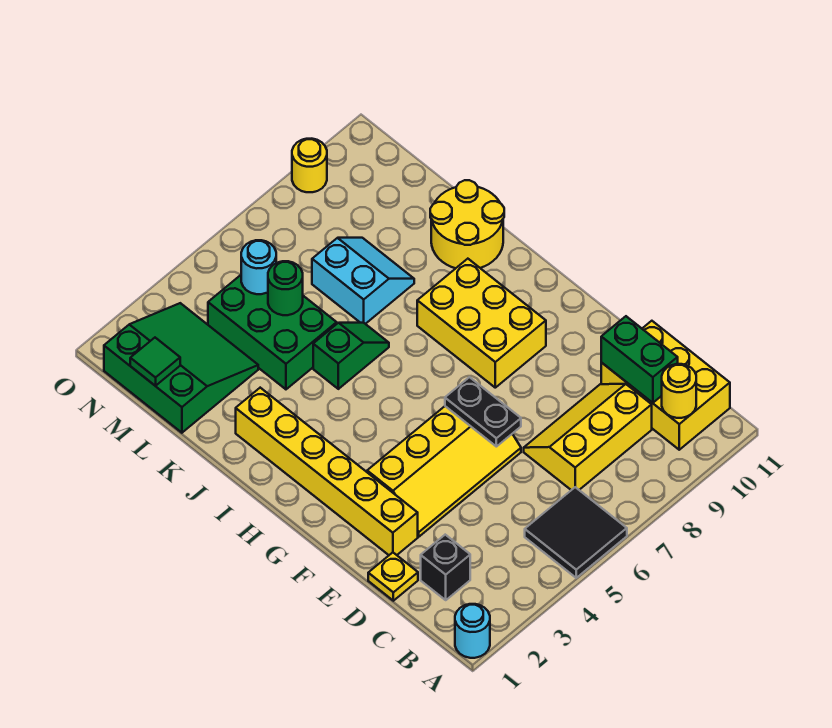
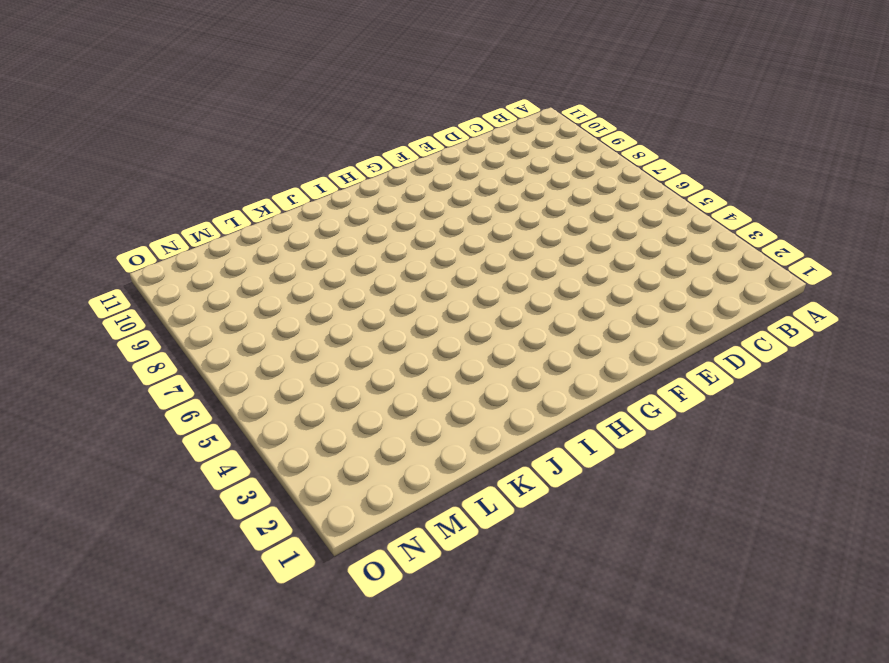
none -> cyan round brick A1 level 1
none -> black tile A5:B6 level 1
none -> yellow brick B10:D11 level 1

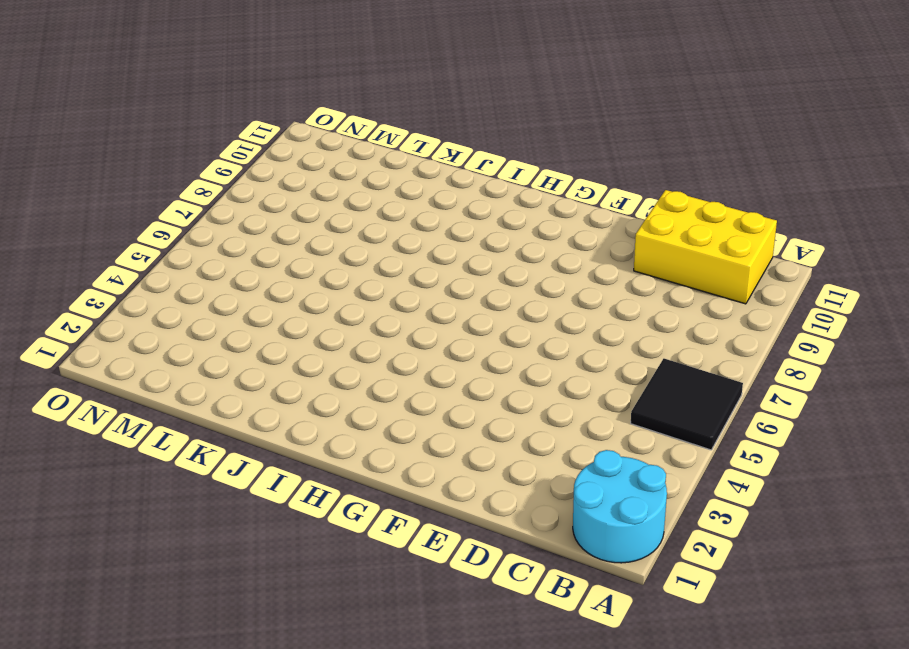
cyan round brick A1:B2 level 1 -> cyan round brick A1 level 1
none -> black brick C2 level 1
none -> yellow slope C7:D9 level 1 top C
none -> yellow plate D1 level 1

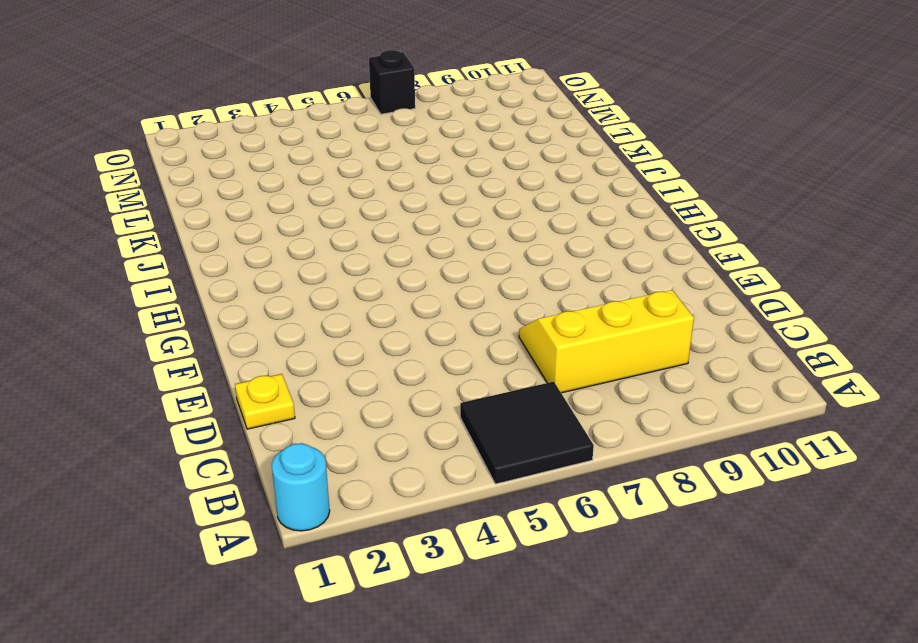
black brick O7 level 1 -> black brick C2 level 1
none -> yellow brick B10:D11 level 1
none -> yellow brick E2:J2 level 1
none -> yellow slope E3:F6 level 1 top F

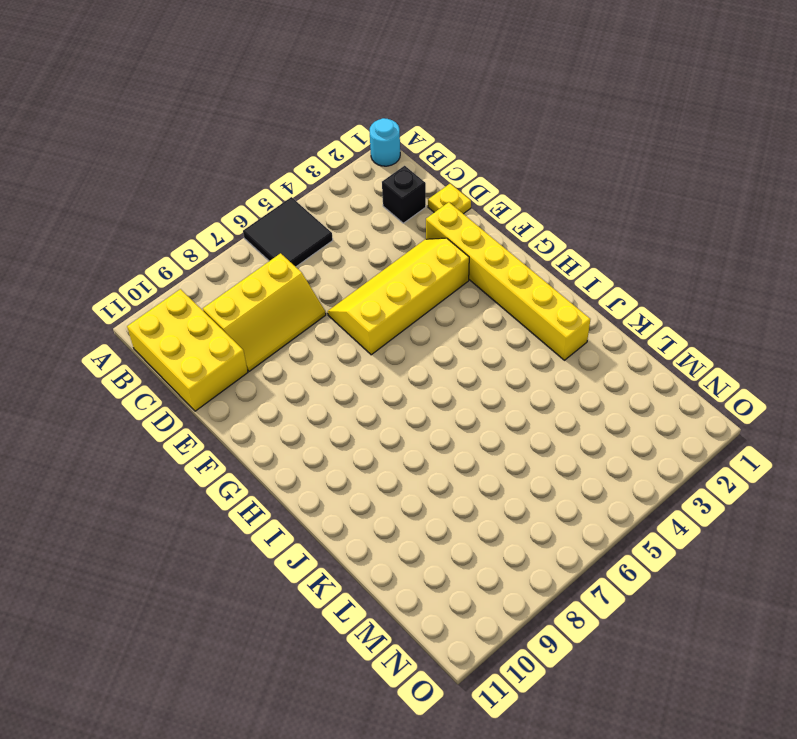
none -> yellow brick G8:I9 level 1
none -> green slope J5:J6 level 1 top 5
none -> yellow round brick J10:K11 level 1

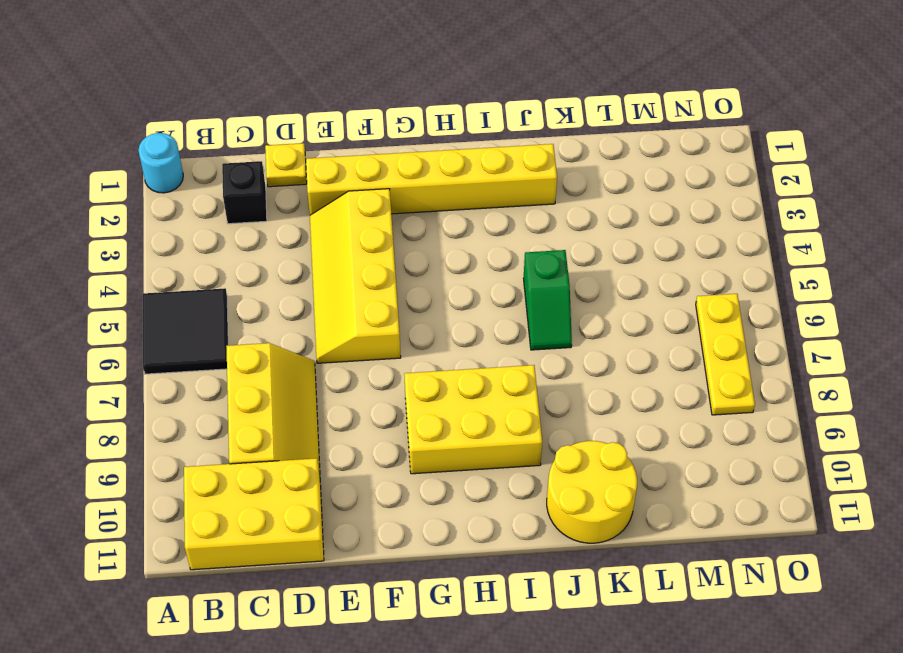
yellow plate N6:N8 level 1 -> none
none -> green brick K4:M5 level 1
none -> cyan slope K7:L8 level 1 top 7
none -> green slope L1:N3 level 1 top 1

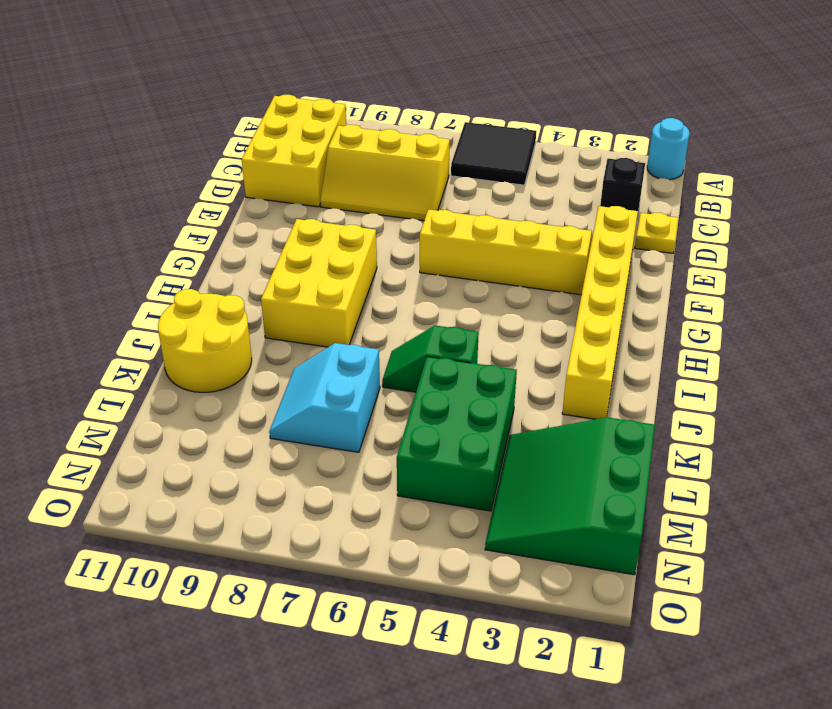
none -> yellow round brick O9 level 1
none -> yellow round brick B10 level 2
none -> green brick C10:D10 level 2

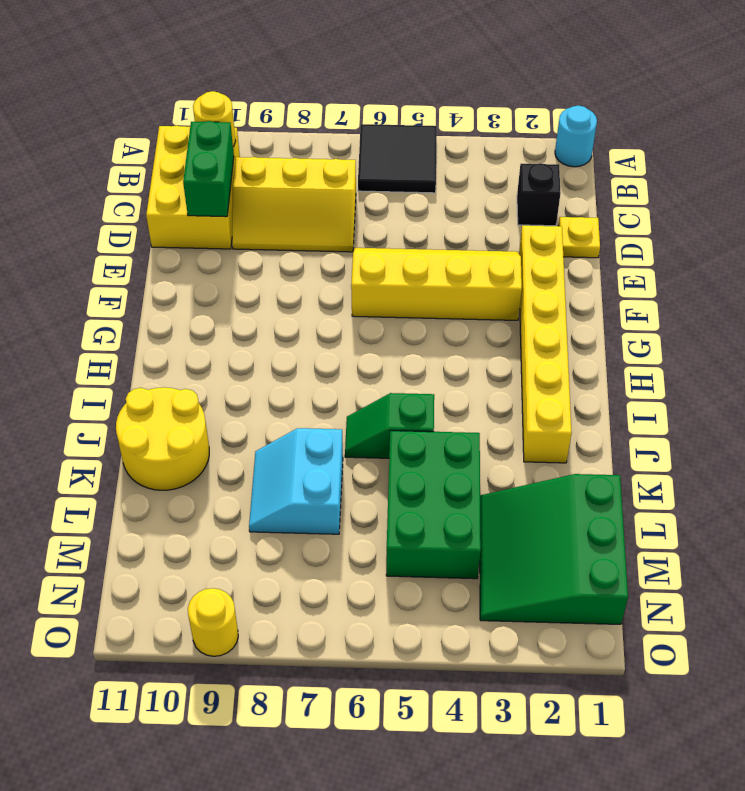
none -> yellow brick G8:I9 level 1
none -> black plate E6:F6 level 2
none -> green round brick L5 level 2

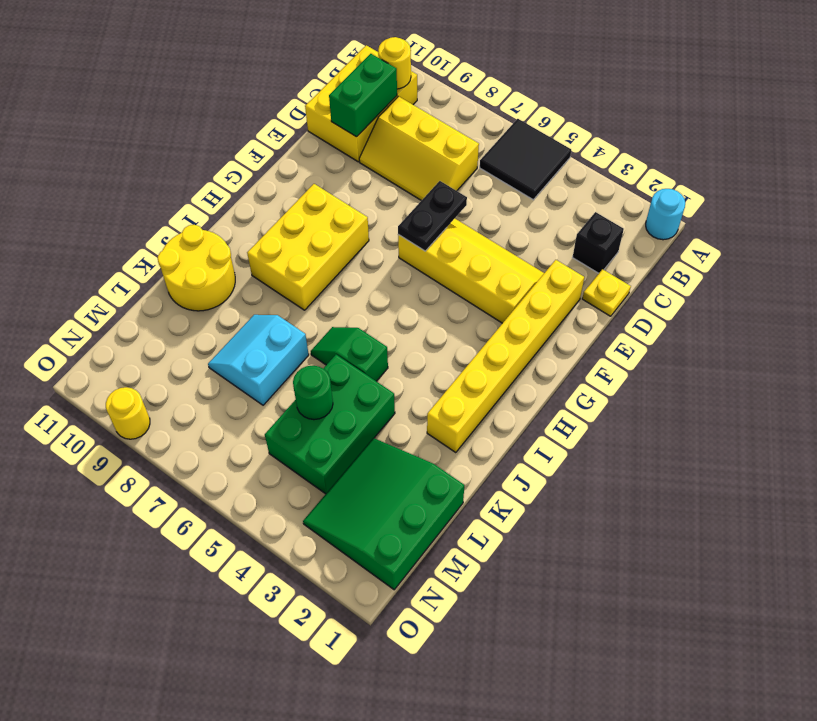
none -> green tile M1 level 2
none -> cyan round brick M5 level 2

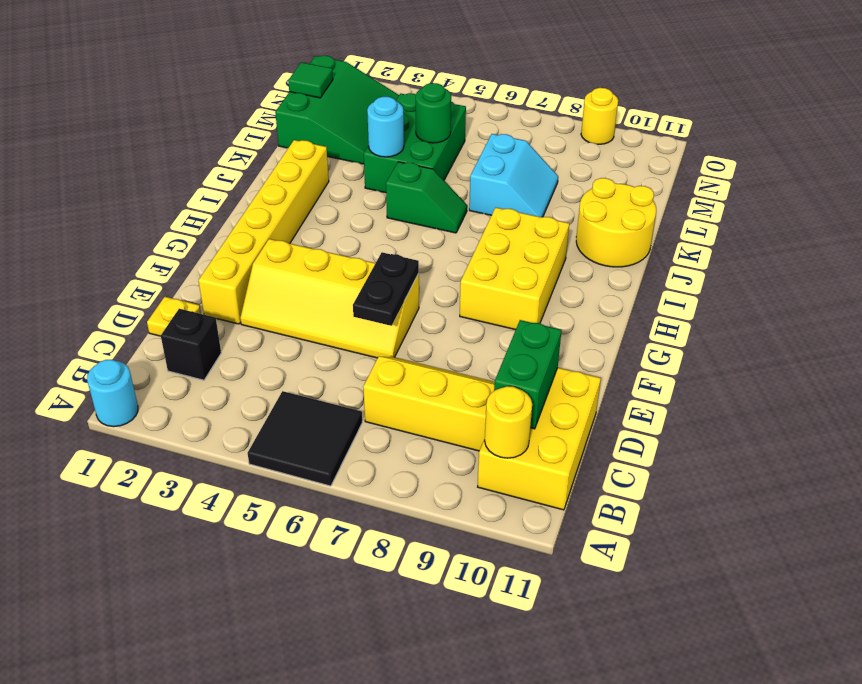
cyan round brick K4 level 2 -> cyan round brick M5 level 2

